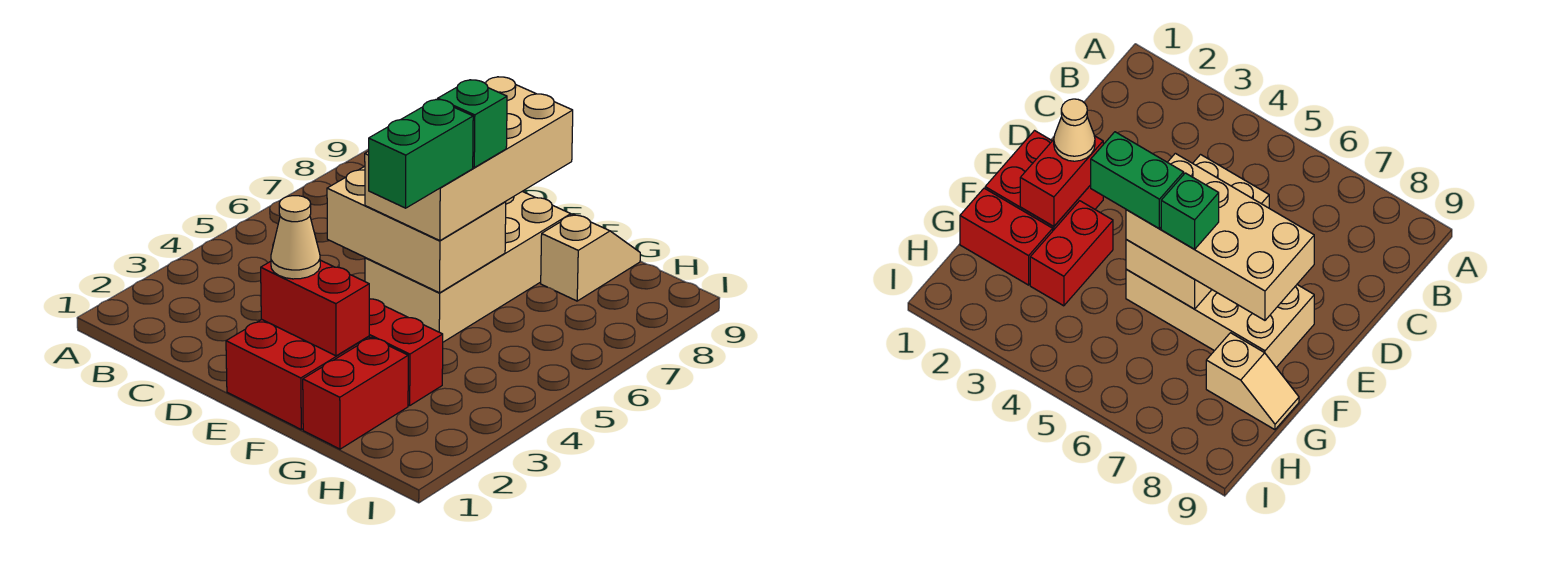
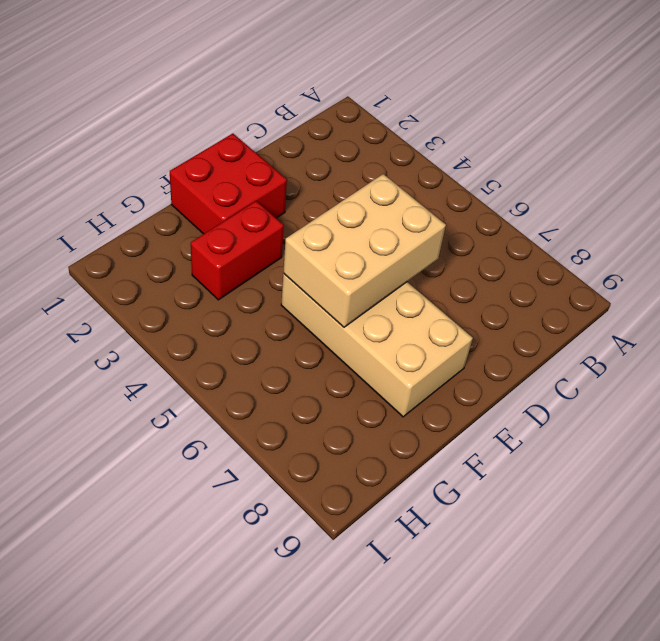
none -> red brick G1:G2 level 1
none -> tan slope G8:G9 level 1 top 8

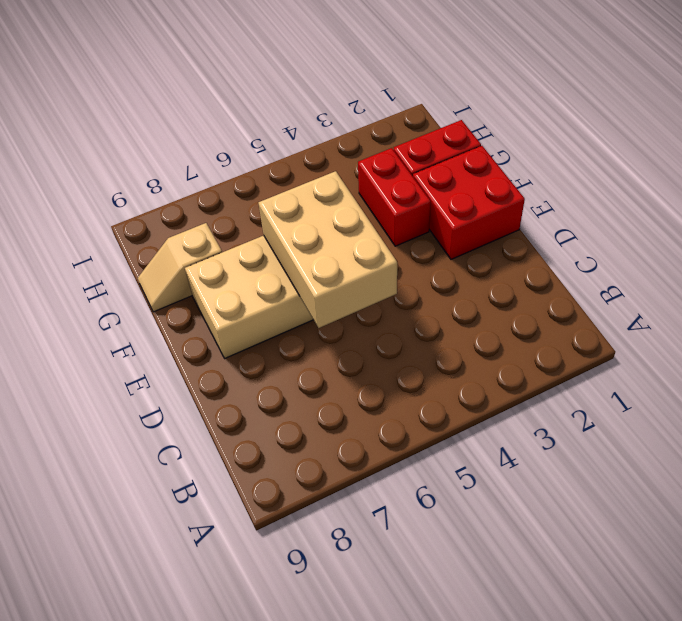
none -> red brick E2:F2 level 2
none -> tan cone E2 level 3

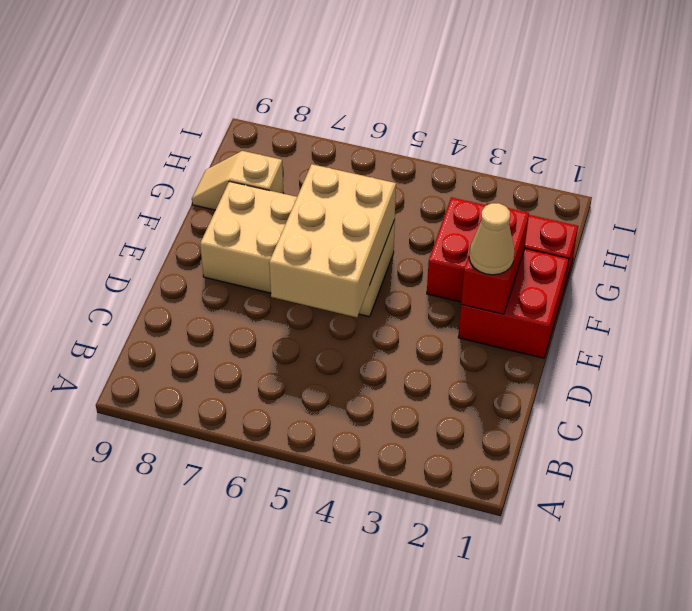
none -> tan brick E5:F8 level 3
none -> green brick F4:F5 level 4

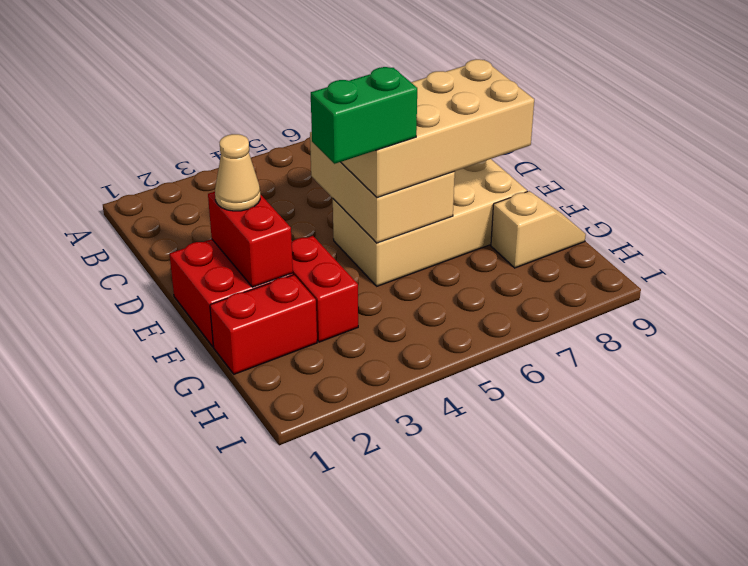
none -> green brick F6 level 4

